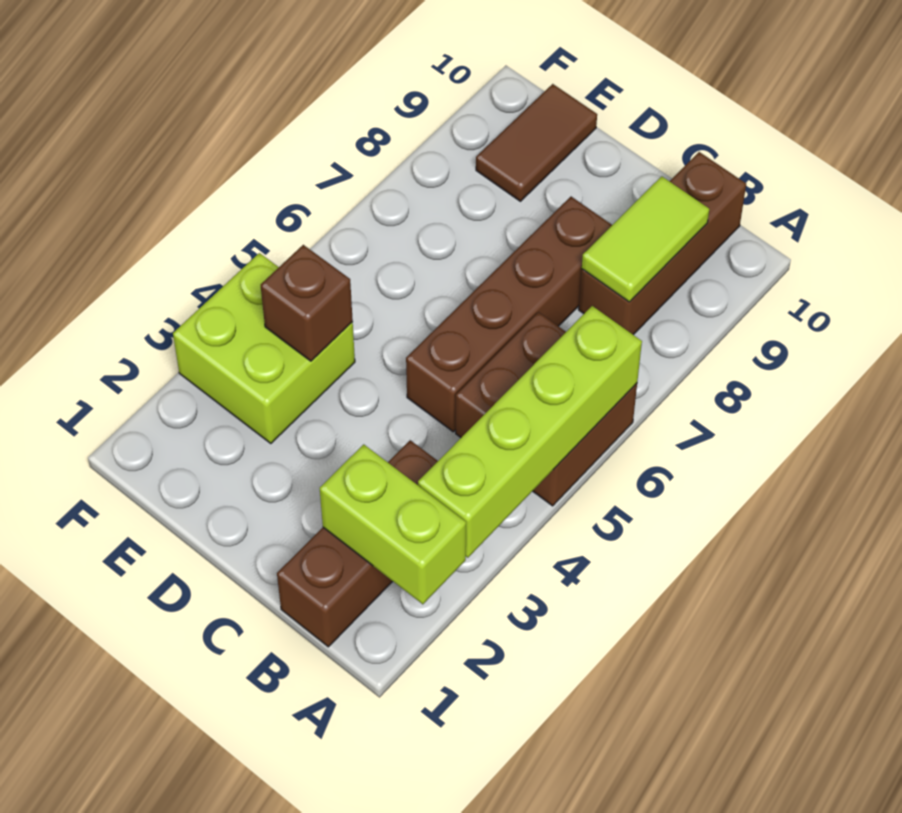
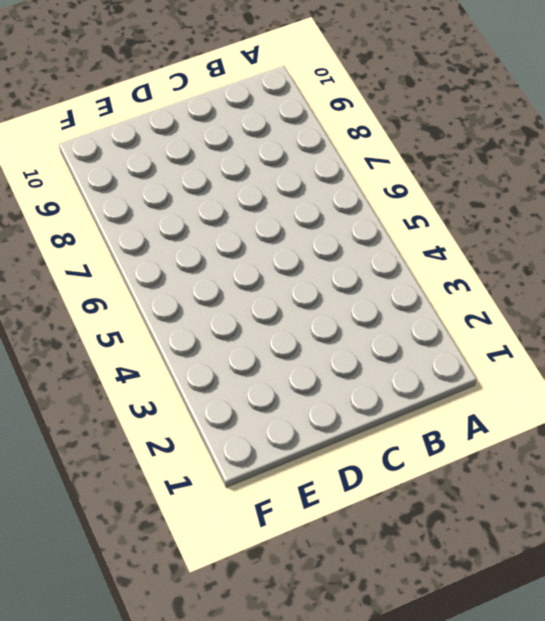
none -> brown brick A5:B6 level 1
none -> brown brick B1:B3 level 1

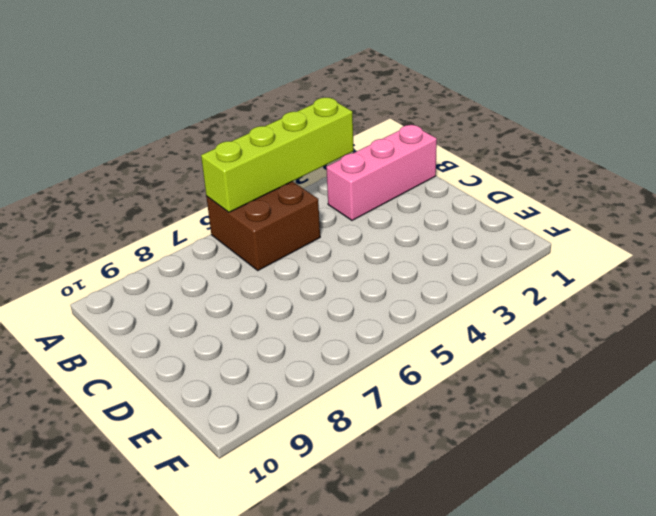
pink brick B1:B3 level 1 -> brown brick B1:B3 level 1
none -> brown brick B8:B10 level 1
none -> brown brick C5:C8 level 1

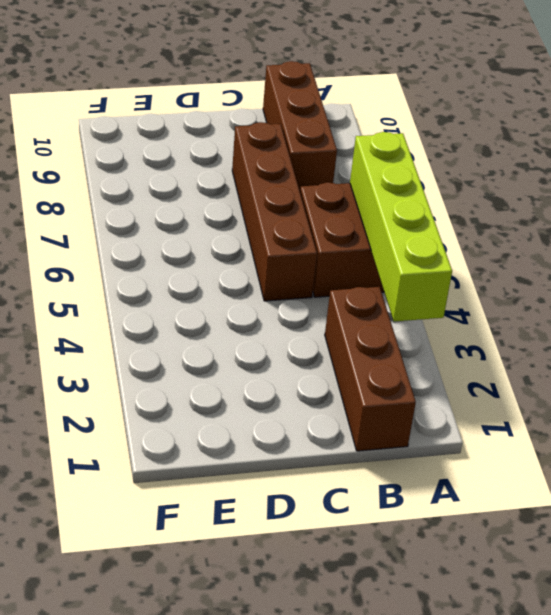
none -> lime brick E3:F4 level 1
none -> brown tile E9:E10 level 1

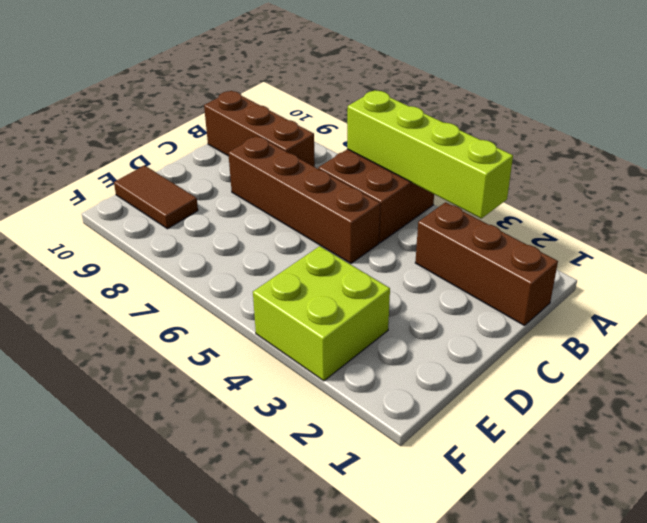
none -> lime brick A2:B2 level 2
none -> lime tile B8:B9 level 2

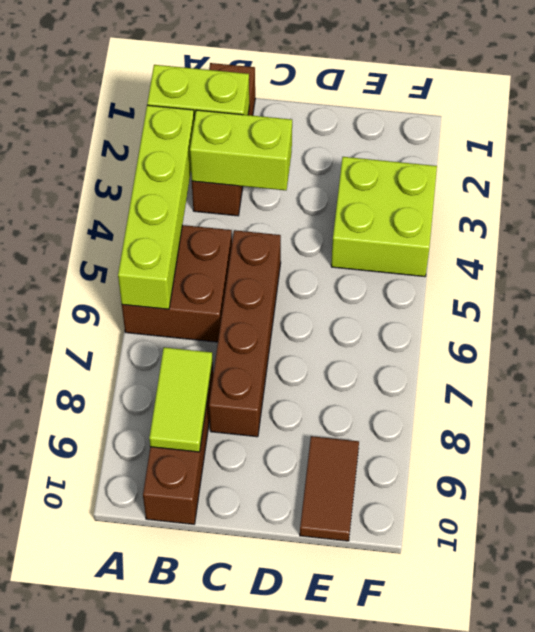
lime brick B3:C3 level 2 -> none
none -> brown brick E4 level 2

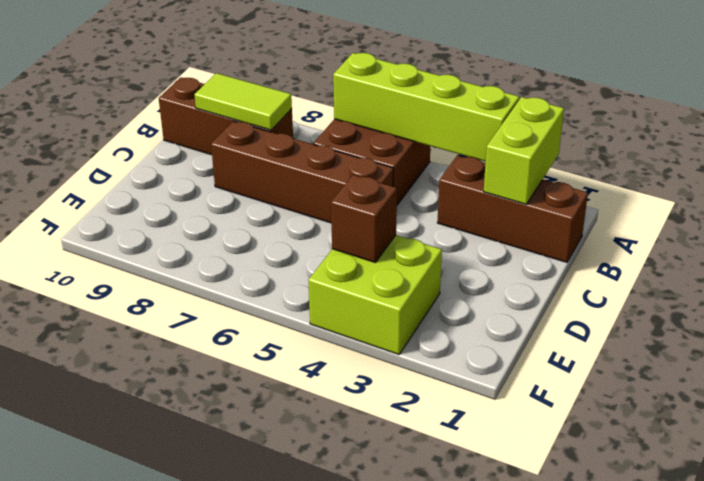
none -> brown tile E9:E10 level 1

